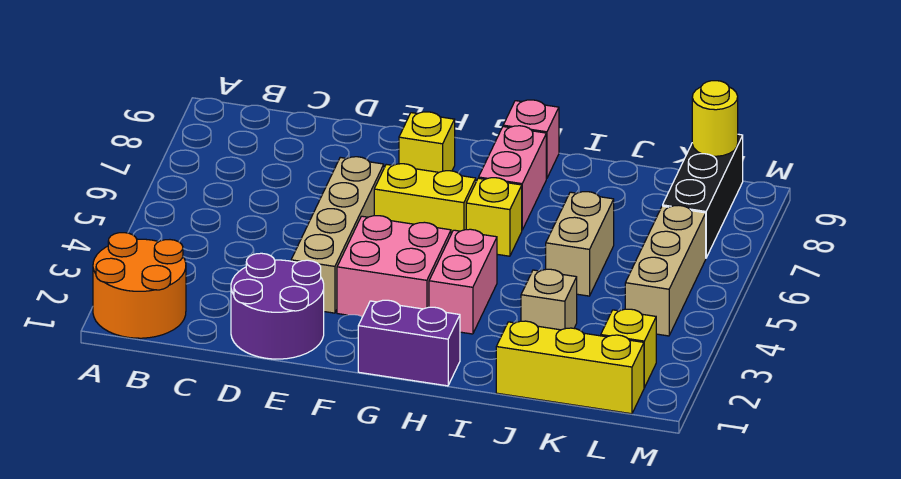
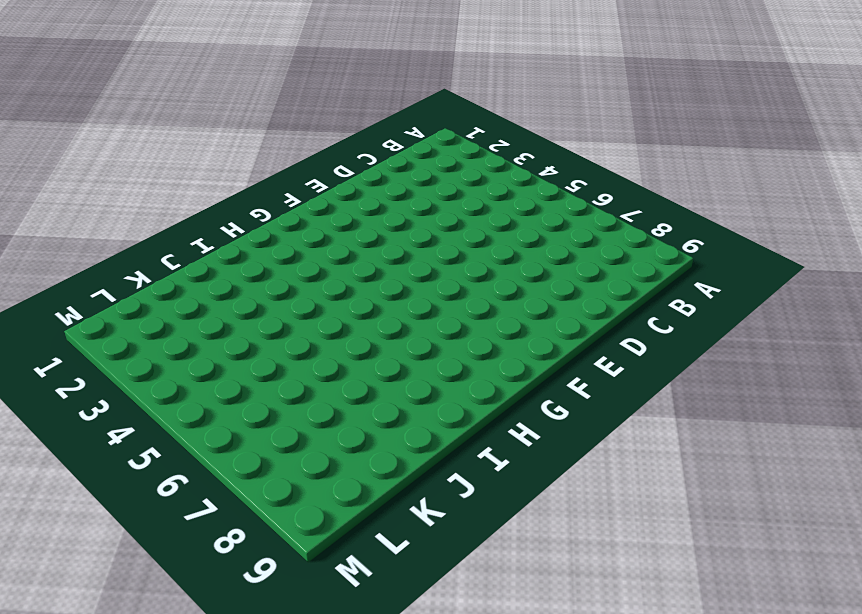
none -> orange round brick A1:B2 level 1
none -> purple round brick D1:E2 level 1
none -> tan brick E3:E6 level 1

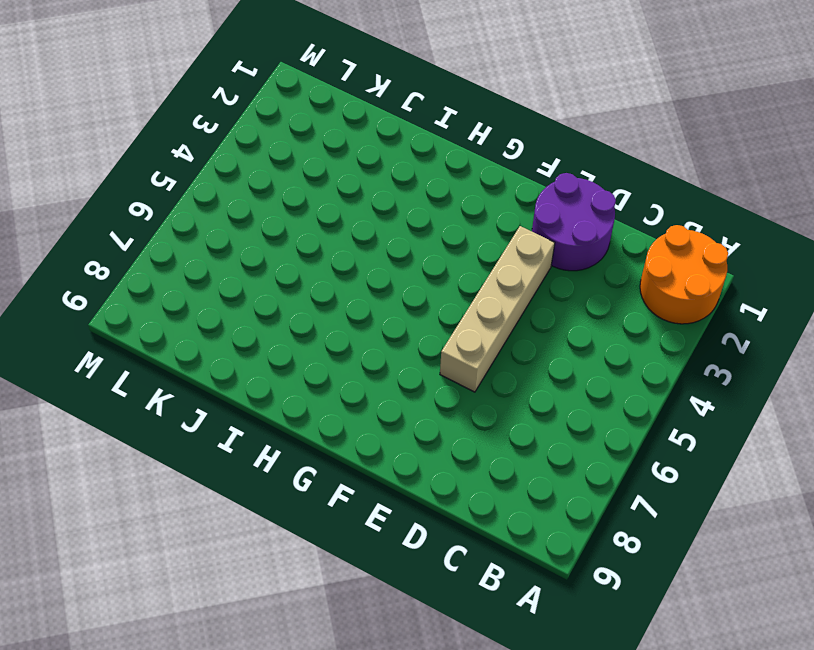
none -> pink brick F3:G4 level 1
none -> yellow brick F6:G6 level 1
none -> yellow brick F8 level 1

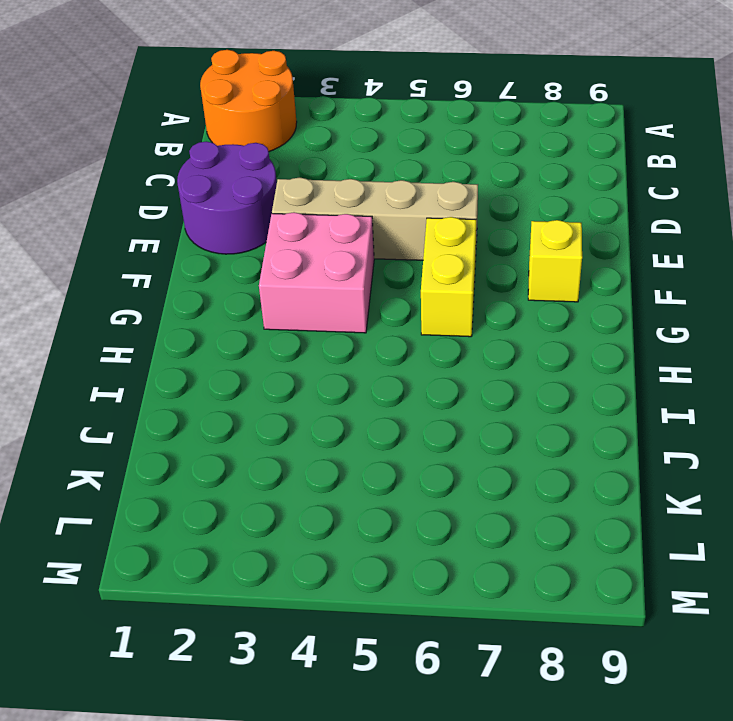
none -> purple brick G1:H1 level 1
none -> pink brick H3:H4 level 1
none -> yellow brick H6 level 1

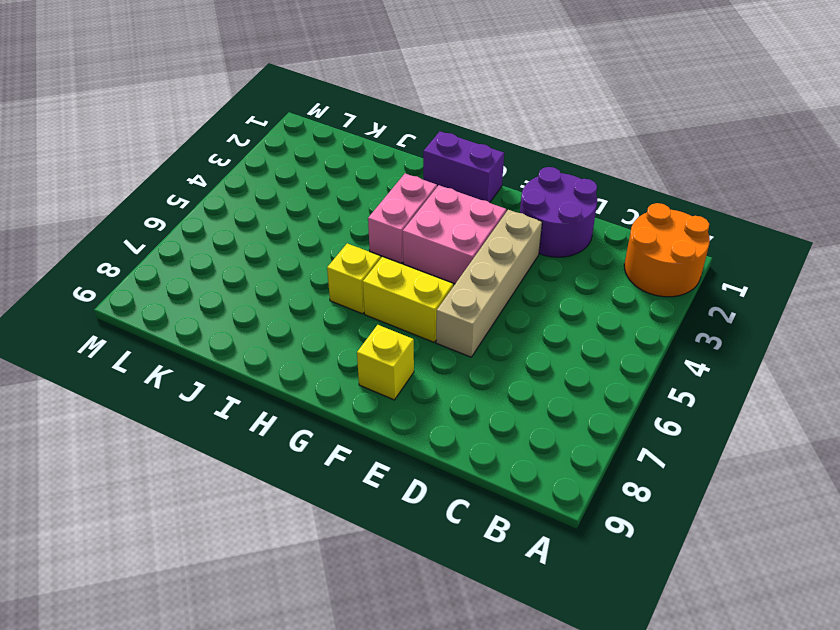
none -> pink brick H7:H8 level 1
none -> pink brick H9 level 1
none -> yellow brick J1:L1 level 1

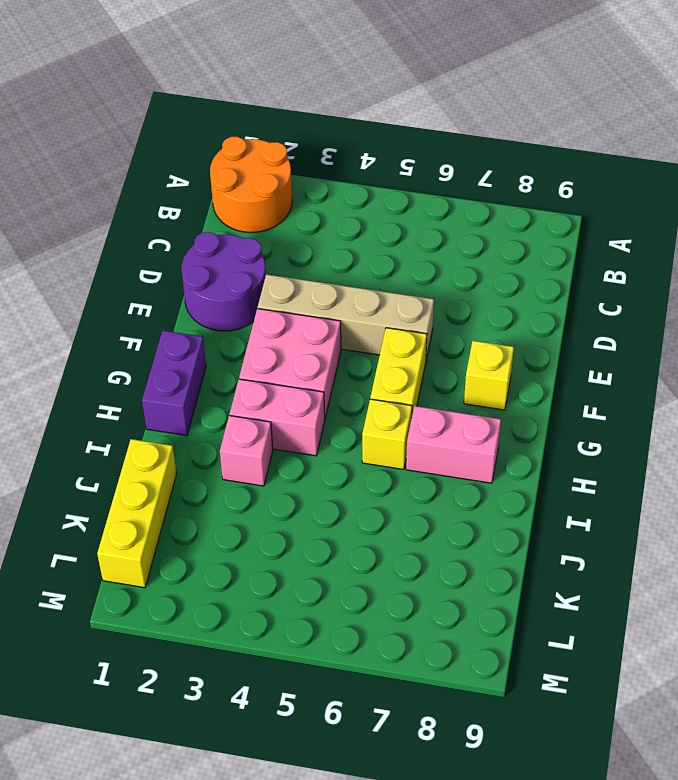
pink brick I3 level 1 -> pink brick H9 level 1
none -> tan brick J3 level 1
none -> tan brick J5:J6 level 1
none -> yellow brick L2 level 1

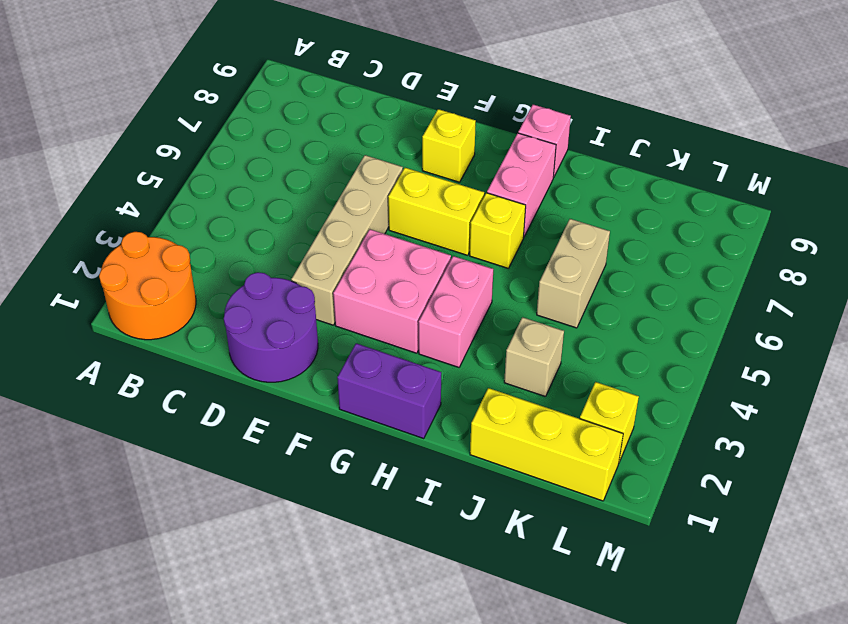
none -> tan brick L4:L6 level 1
none -> black brick L7:L9 level 1
none -> yellow round brick L9 level 2

